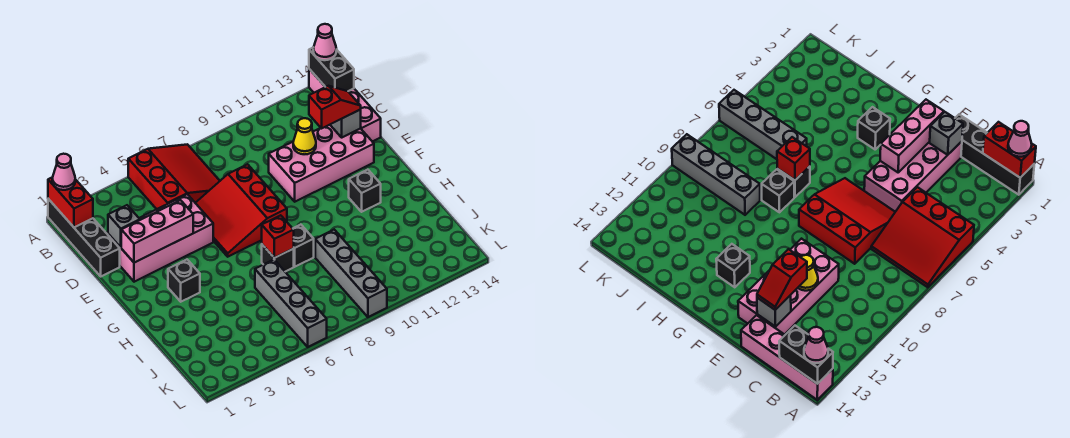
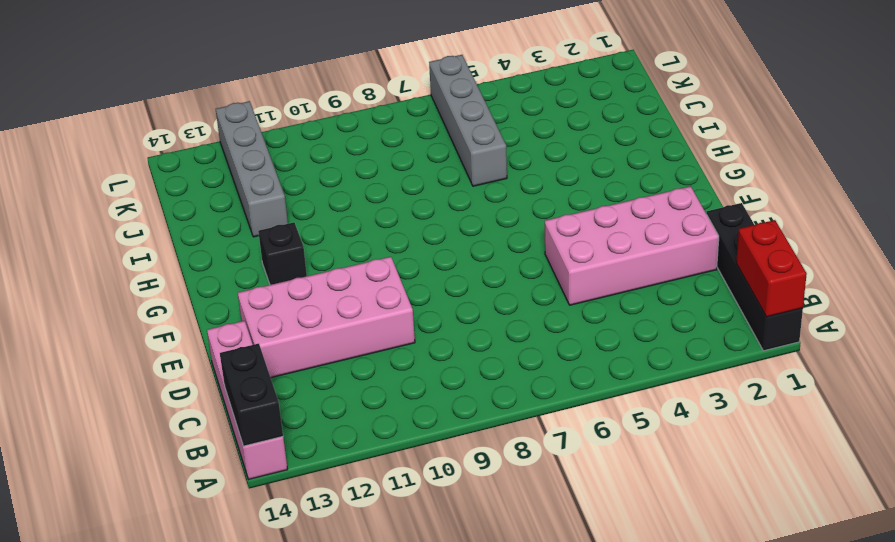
grey brick I12:L12 level 1 -> grey brick I9:L9 level 1
none -> red slope A5:C7 level 1 top 5
none -> red slope D6:F8 level 1 top 8
none -> black brick G3 level 1

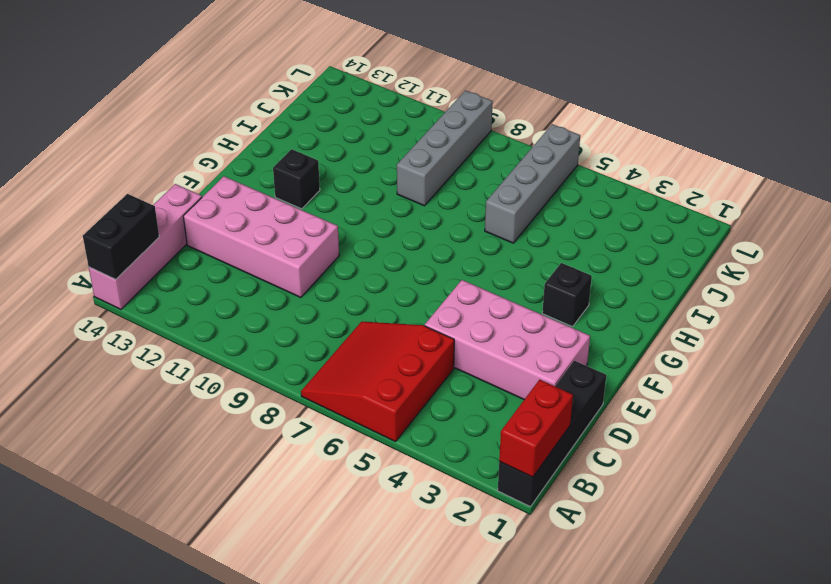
none -> red slope D6:F8 level 1 top 8
none -> black brick H7 level 1
none -> black brick H8 level 1

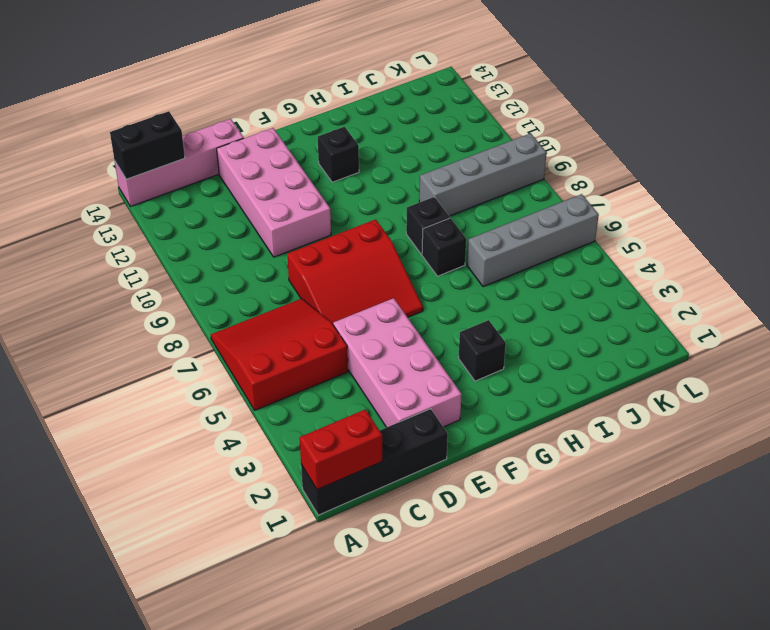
none -> grey brick D2 level 2
none -> yellow cone D11 level 2
none -> grey brick D13 level 2

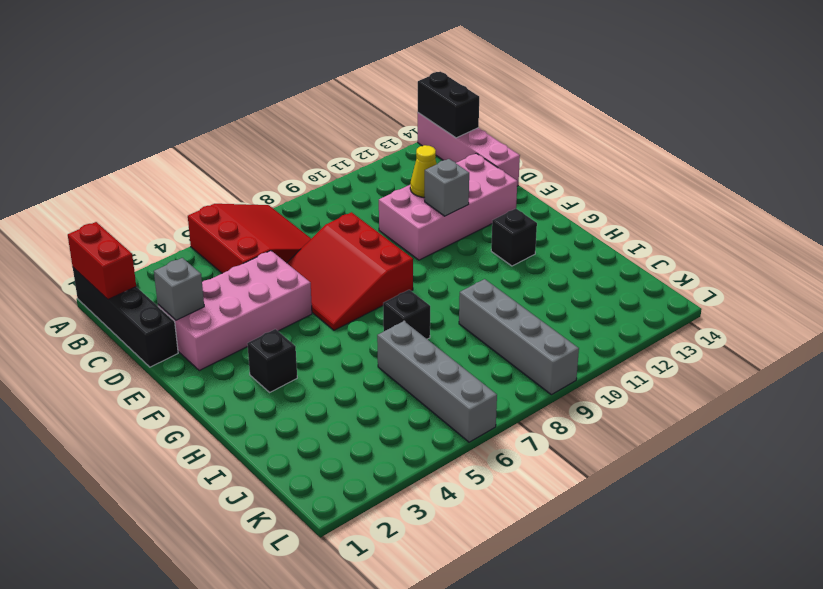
grey brick E11 level 2 -> grey brick D13 level 2
none -> black brick H8 level 1
none -> pink brick E2:E4 level 2
none -> red brick H7 level 2

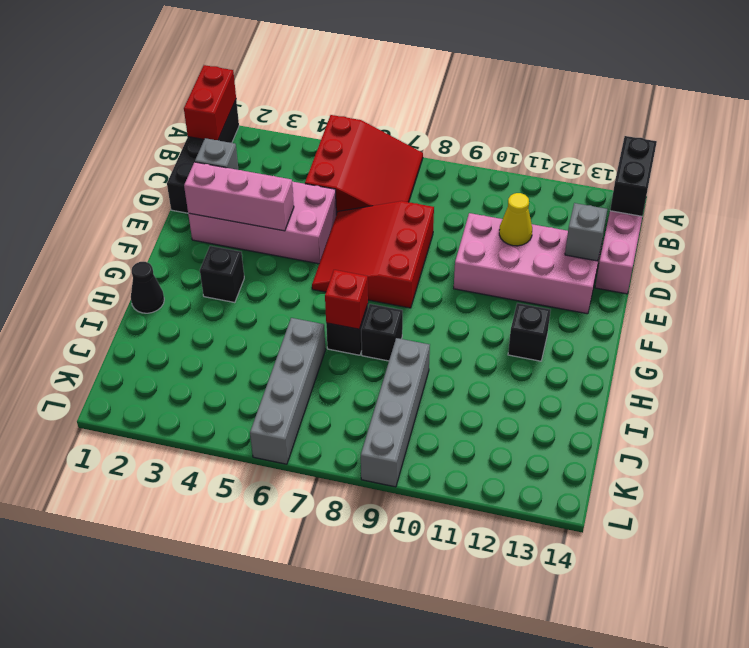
black cone H1 level 1 -> none
none -> pink cone A1 level 3
none -> pink cone A14 level 3
none -> red slope D12:D13 level 3 top 12

